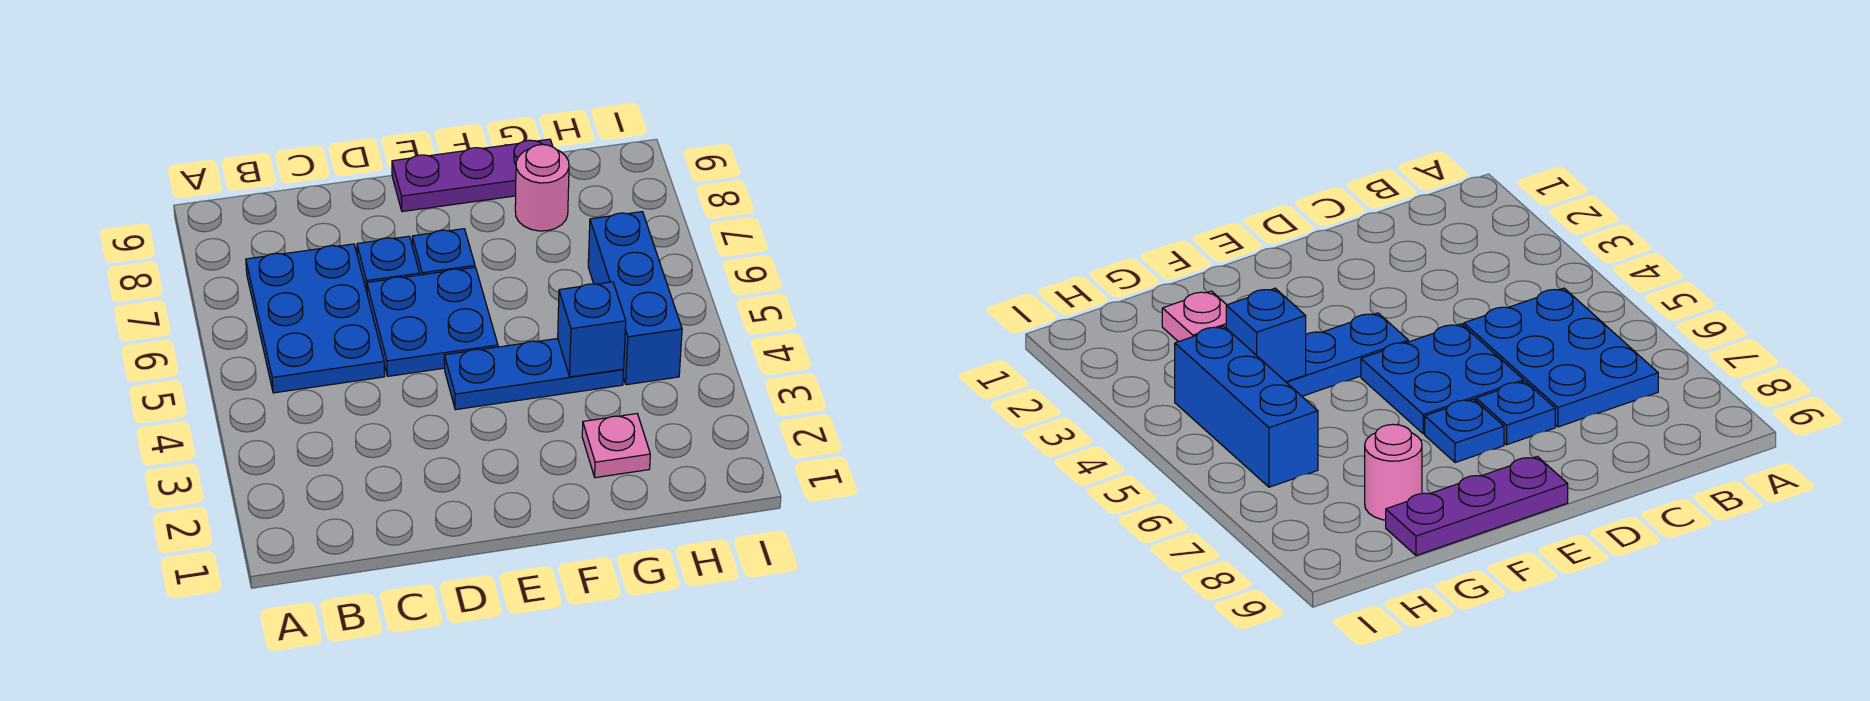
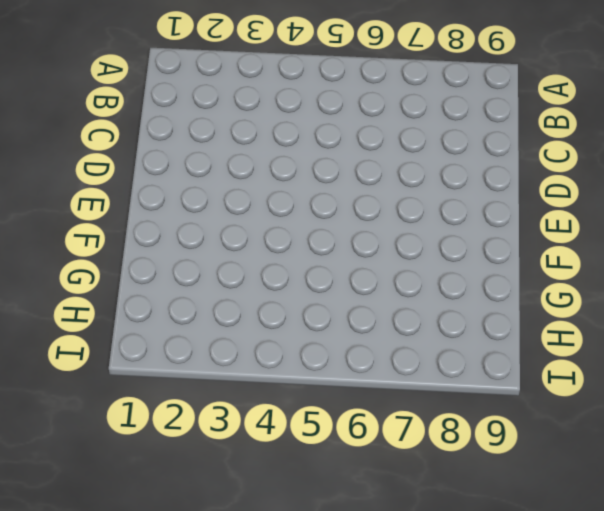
none -> blue plate B5:C7 level 1
none -> blue plate D5:E6 level 1

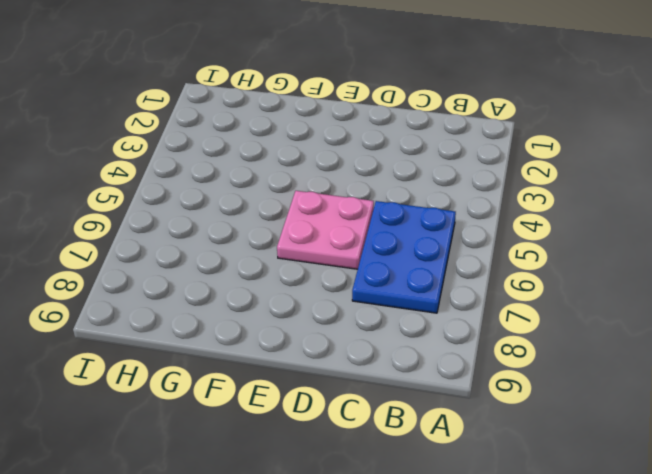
pink plate D5:E6 level 1 -> blue plate D5:E6 level 1
none -> blue plate D7 level 1
none -> blue plate E4:G4 level 1

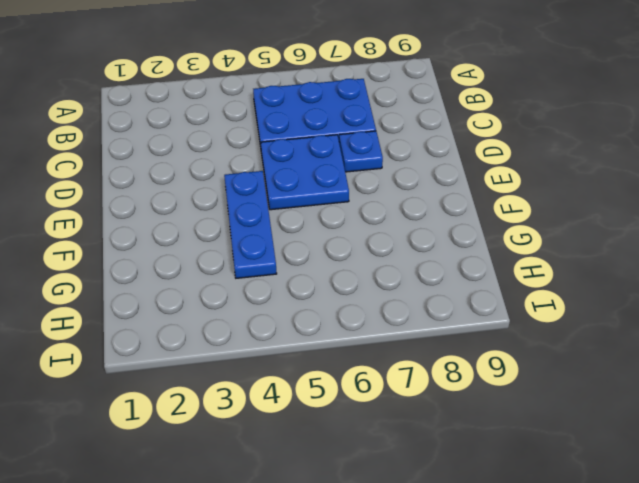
none -> blue plate E7 level 1
none -> purple plate E9:G9 level 1

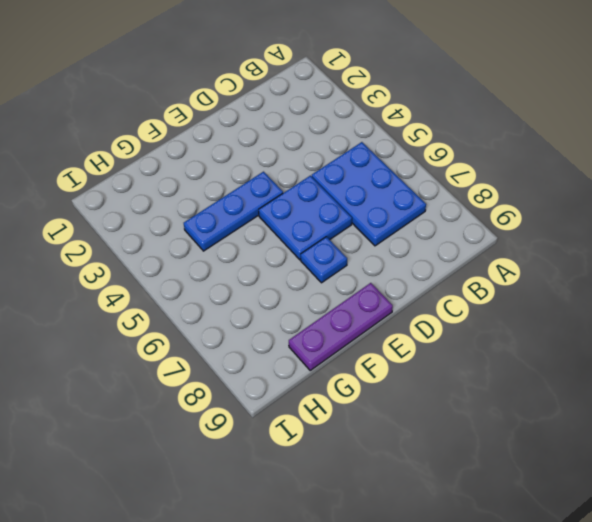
none -> blue plate D7 level 1
none -> pink plate G2 level 1

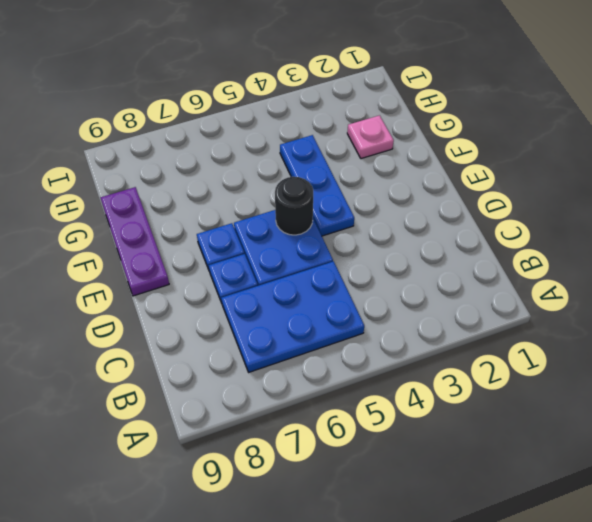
black round brick E5 level 2 -> none
none -> pink round brick G8 level 1
none -> blue brick H4:H6 level 1

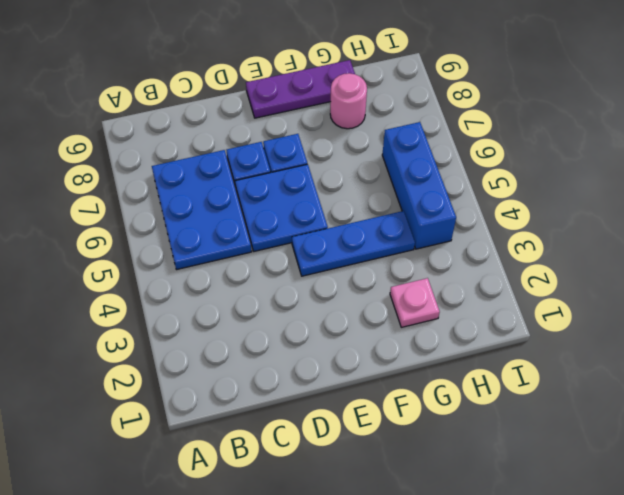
none -> blue brick G4 level 2

